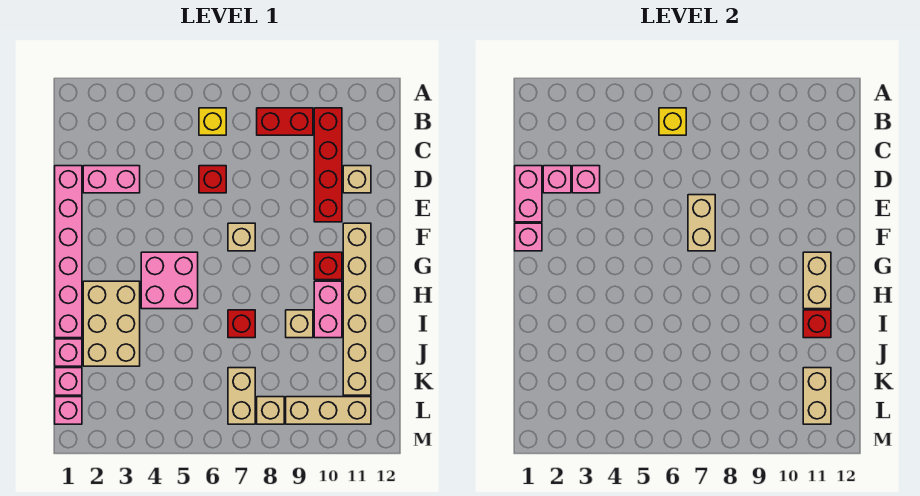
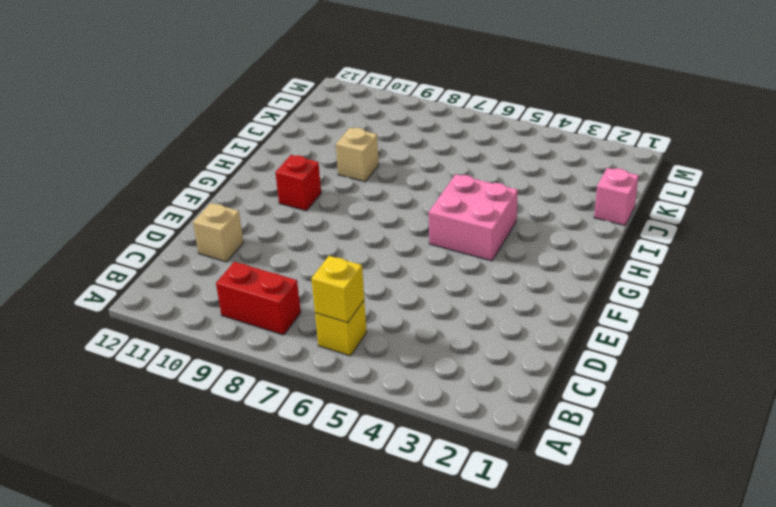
none -> red brick B10:E10 level 1
none -> pink brick D1:I1 level 1
none -> pink brick D2:D3 level 1
none -> red brick D6 level 1

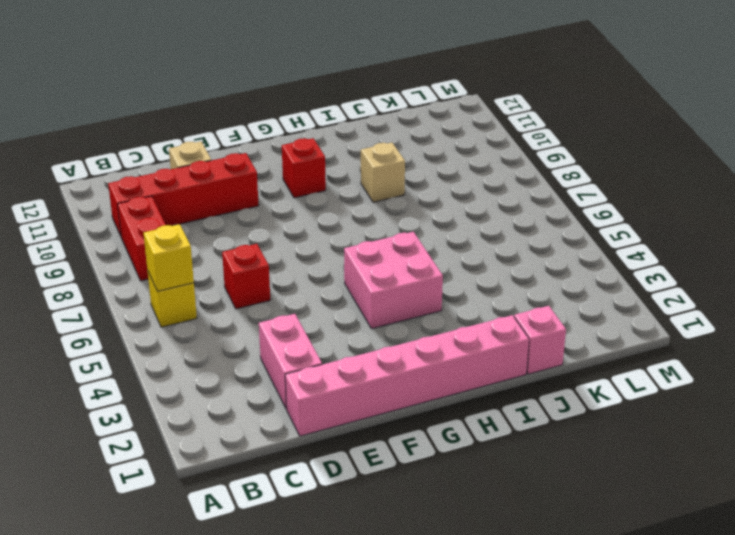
none -> tan brick F7 level 1
none -> tan brick F11:K11 level 1
none -> tan brick H2:J3 level 1
none -> pink brick H10:I10 level 1

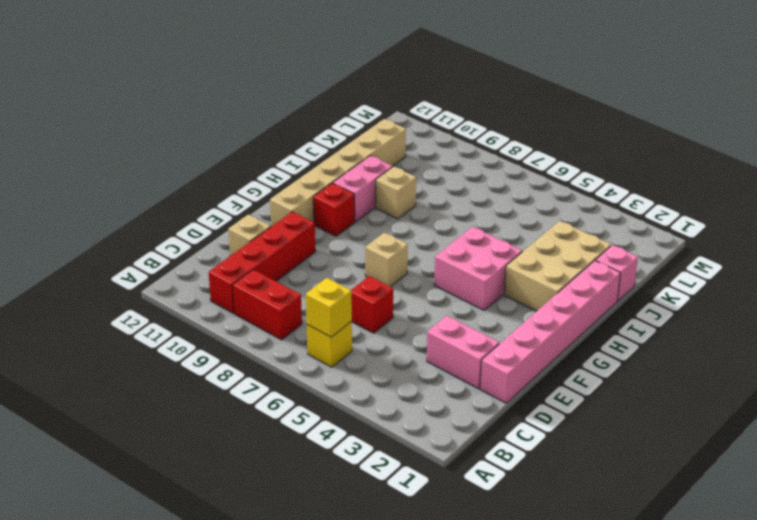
none -> red brick I7 level 1
none -> pink brick K1 level 1
none -> tan brick K7:L7 level 1
none -> pink brick L1 level 1

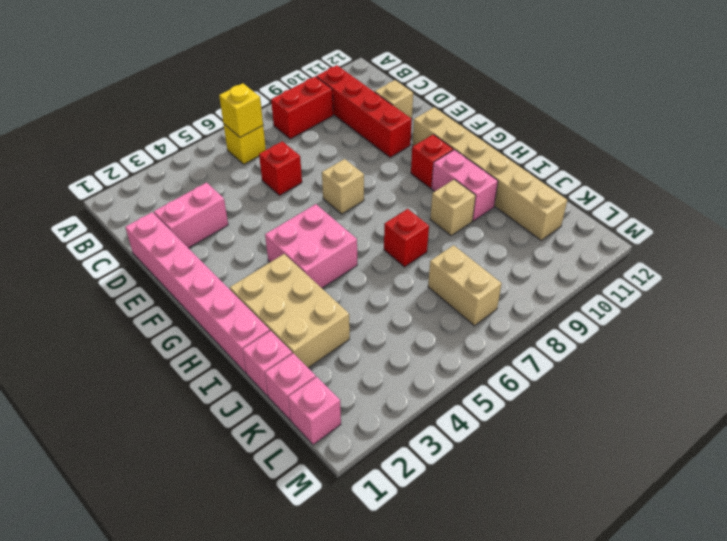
none -> tan brick L8 level 1
none -> tan brick L9:L11 level 1
none -> pink brick D1:E1 level 2
none -> pink brick D2 level 2

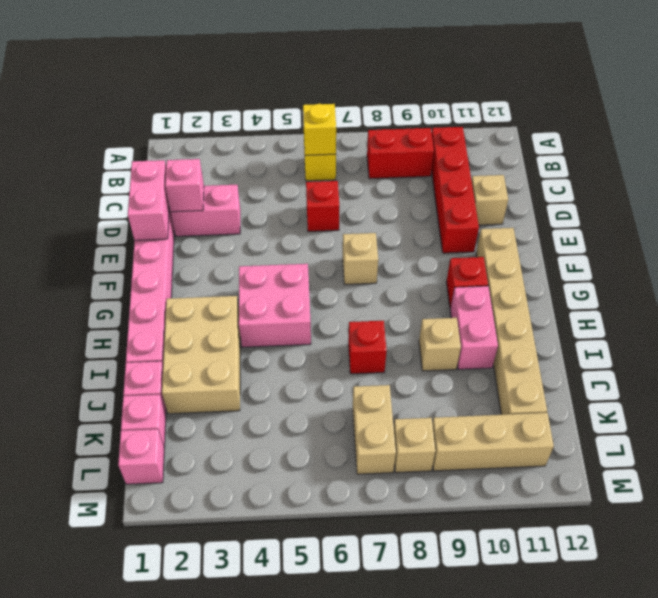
none -> pink brick D3 level 2
none -> tan brick E7:F7 level 2
none -> pink brick F1 level 2
none -> tan brick G11:H11 level 2

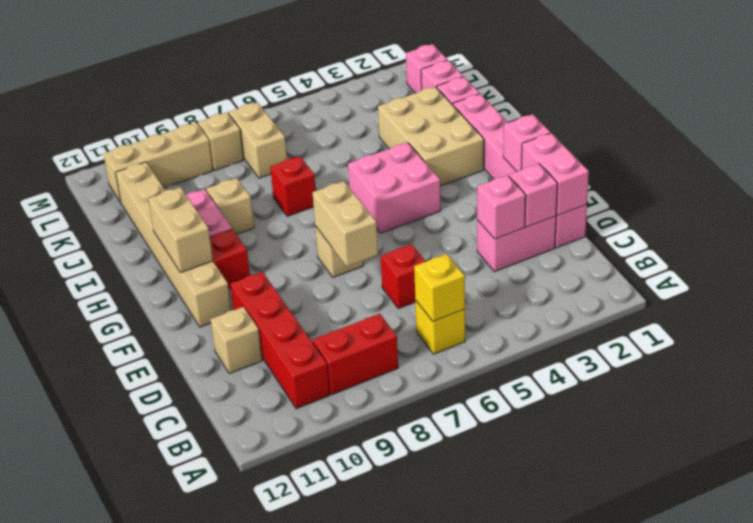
none -> red brick I11 level 2
none -> tan brick K11:L11 level 2

